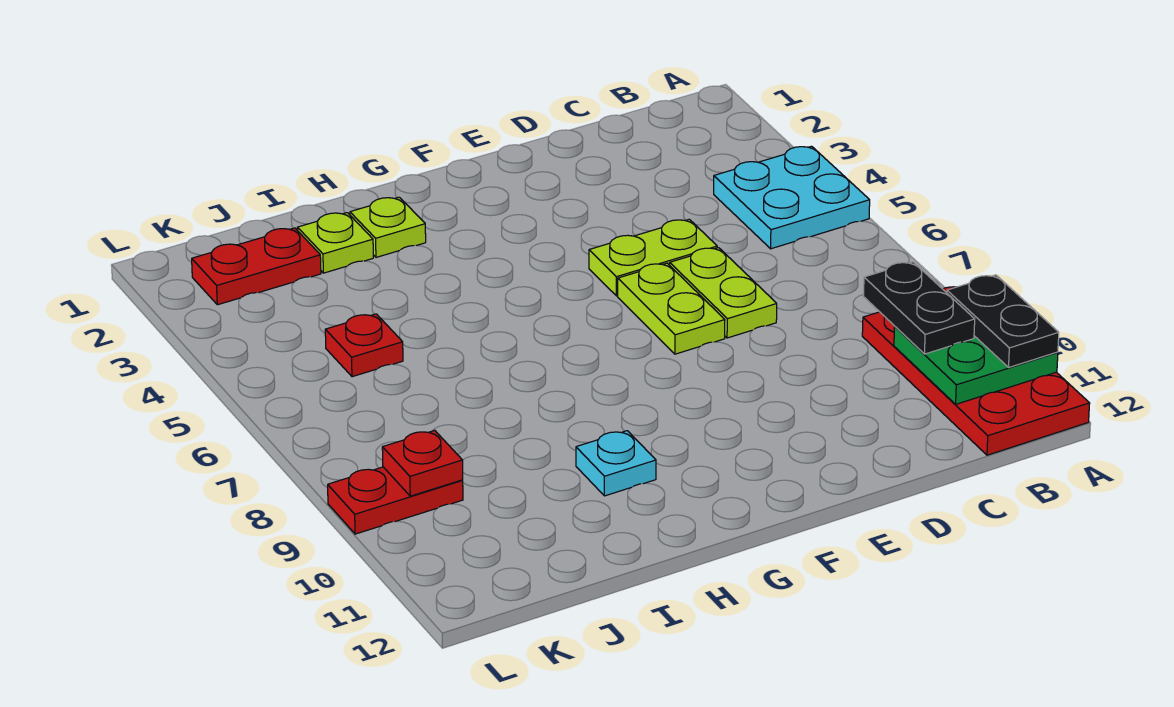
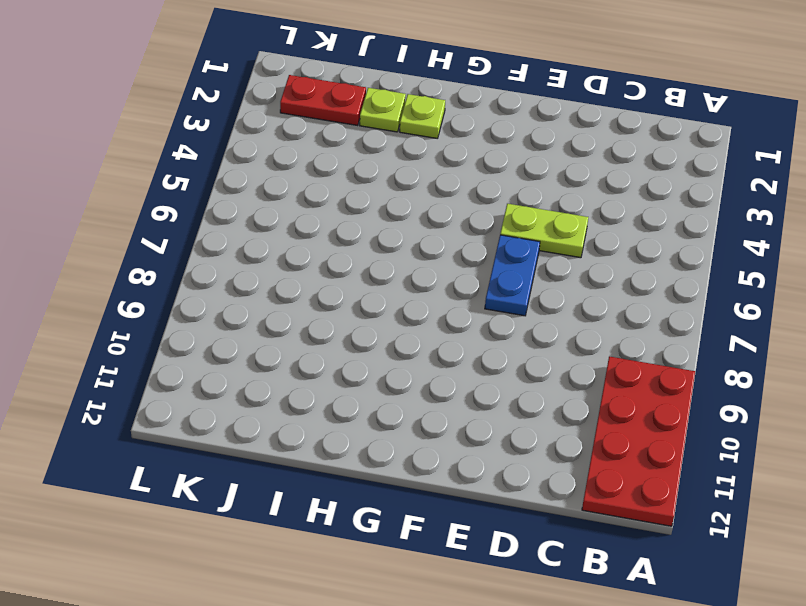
blue plate E6:E7 level 1 -> lime plate E6:E7 level 1
none -> cyan plate A4:B5 level 1
none -> lime plate D6:D7 level 1
none -> cyan plate H10 level 1

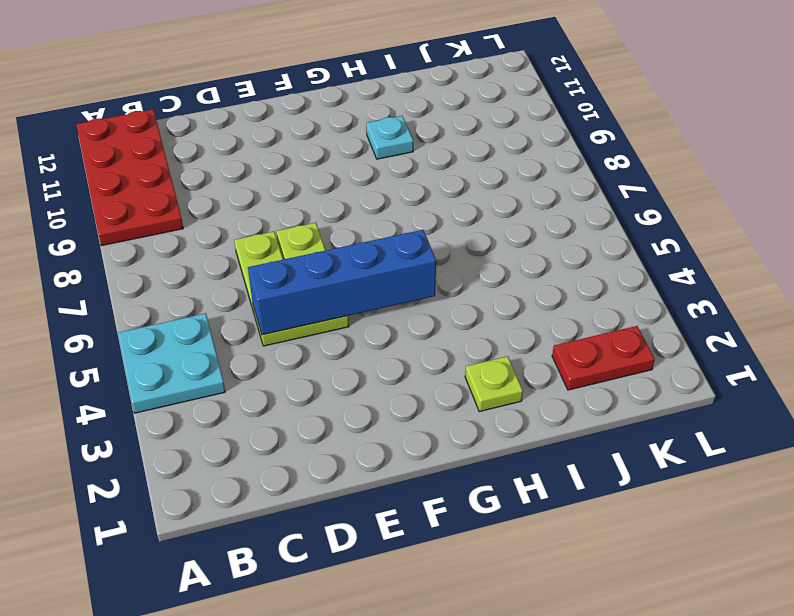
blue brick D5:G5 level 2 -> none
none -> lime plate I2 level 1
none -> red plate J5 level 1
none -> red plate K9:L9 level 1

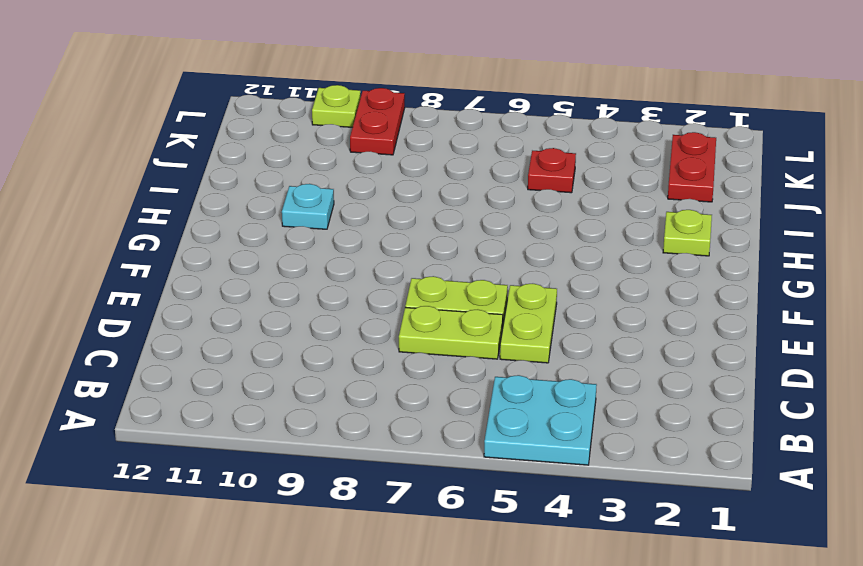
lime plate L10 level 1 -> lime plate I2 level 1
none -> red plate A9:B12 level 1
none -> green plate A10:B11 level 2
none -> red plate K9 level 2

